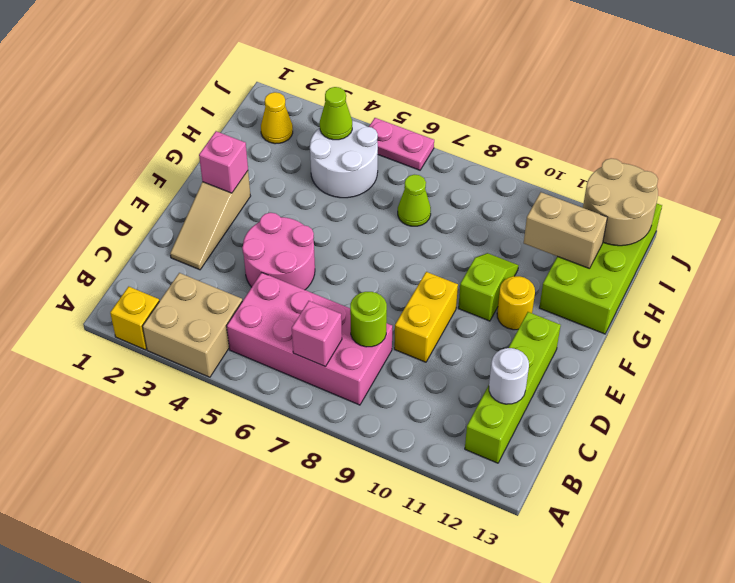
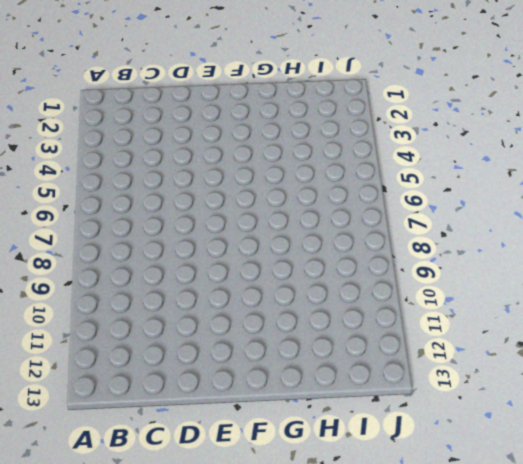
none -> yellow brick A2 level 1
none -> tan brick A3:B4 level 1
none -> pink brick B5:C8 level 1

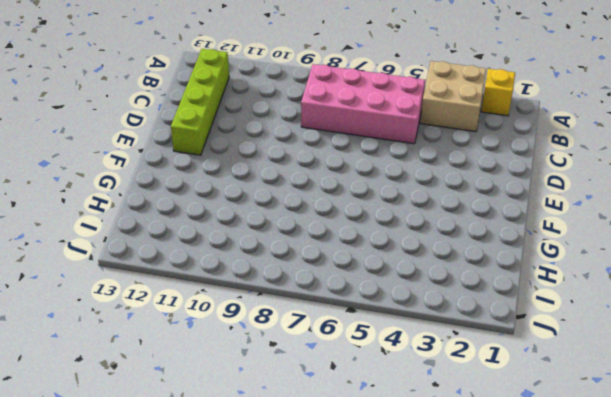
none -> tan slope D2:F2 level 1 top F
none -> pink round brick D4:E5 level 1
none -> yellow brick D9:E9 level 1

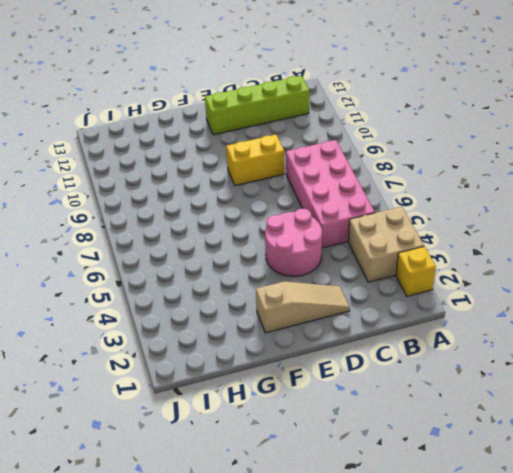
none -> lime slope F10:G10 level 1 top F
none -> yellow round brick F11 level 1
none -> lime brick G12:J13 level 1

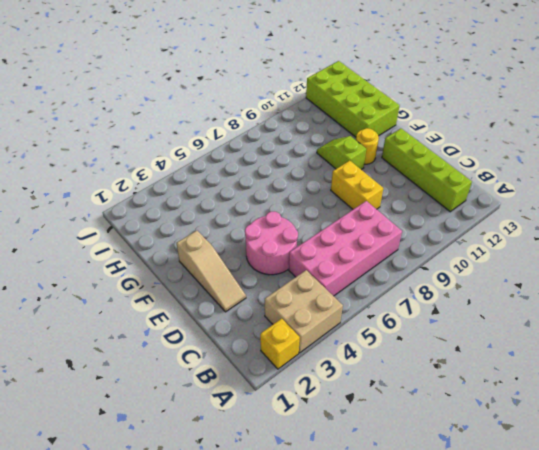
none -> white round brick H4:I5 level 1
none -> lime cone H7 level 1
none -> yellow cone I2 level 1

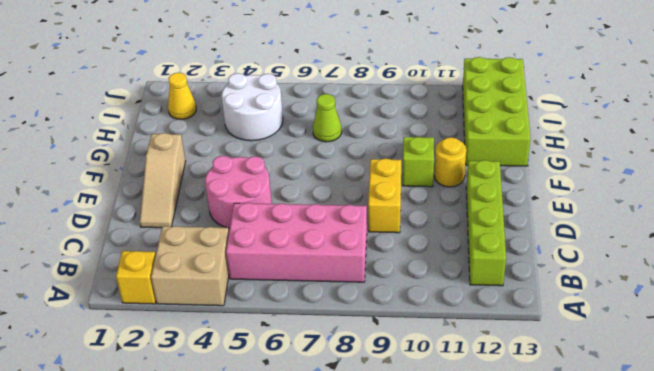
none -> pink plate J5:J6 level 1
none -> pink brick B7 level 2
none -> lime round brick C8 level 2

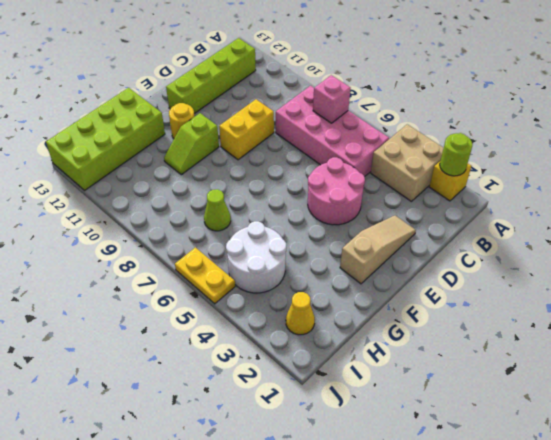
lime round brick A2 level 2 -> lime round brick C8 level 2
yellow plate J5:J6 level 1 -> pink plate J5:J6 level 1
none -> white round brick C12 level 2
none -> pink brick F2 level 2
none -> tan brick H11:H12 level 2

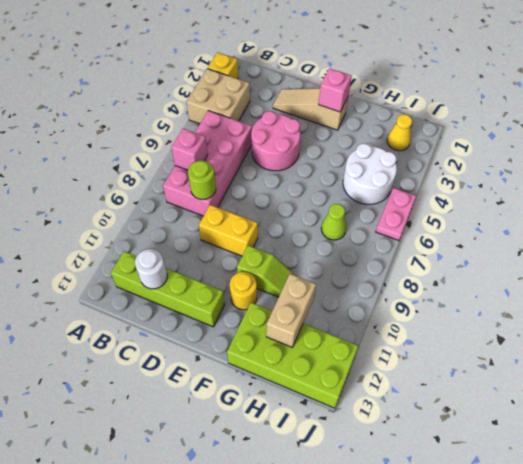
none -> lime cone I4 level 2
none -> tan round brick I12:J13 level 2

